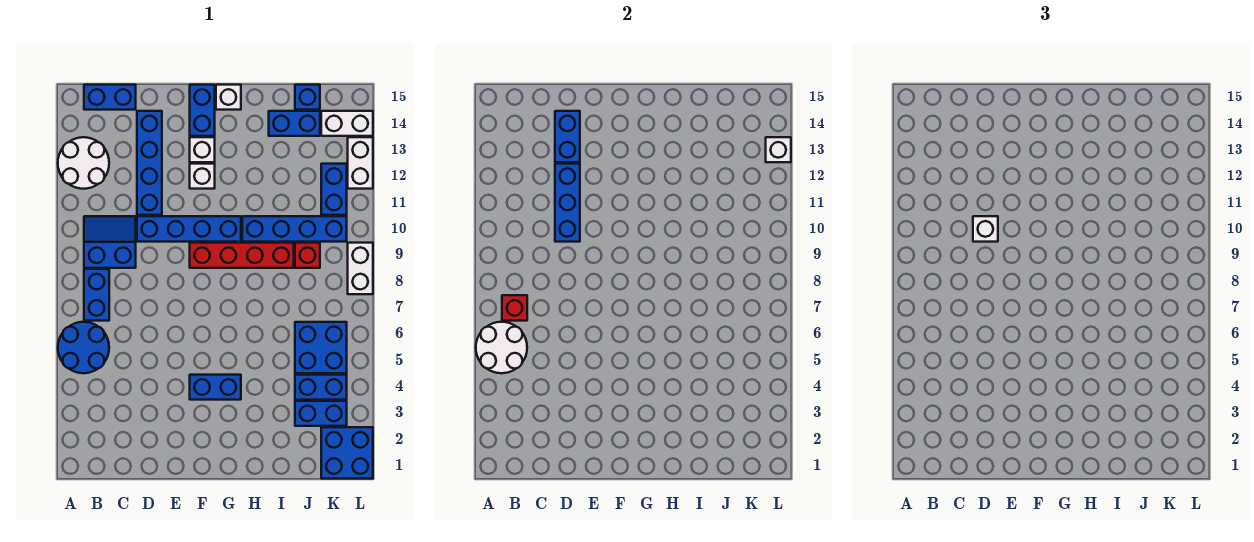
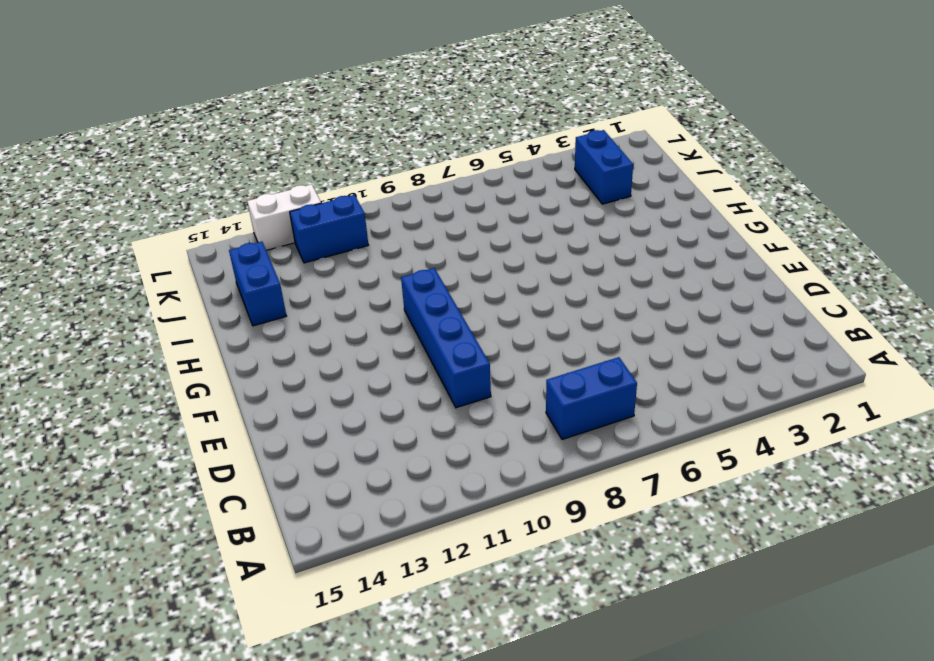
none -> blue round brick A5:B6 level 1
none -> white round brick A12:B13 level 1
none -> blue slope B9:C10 level 1 top 9
none -> blue brick B15:C15 level 1

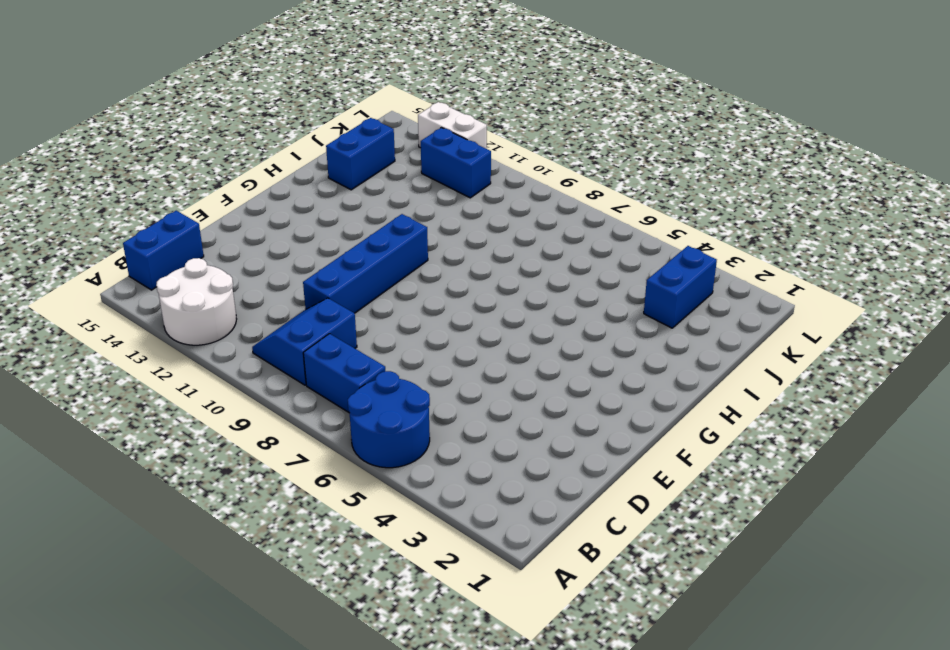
none -> blue brick D11:D14 level 1
none -> blue brick F4:G4 level 1
none -> red brick F9:I9 level 1
none -> white brick F12 level 1

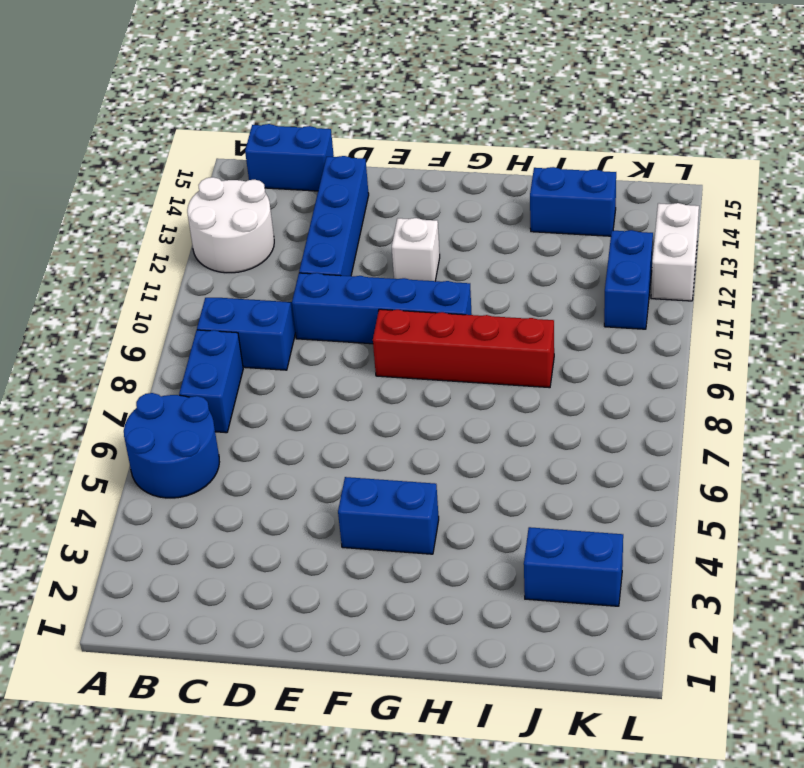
none -> white brick F13 level 1
none -> blue brick F14:F15 level 1
none -> white brick G15 level 1
none -> blue brick H10:K10 level 1

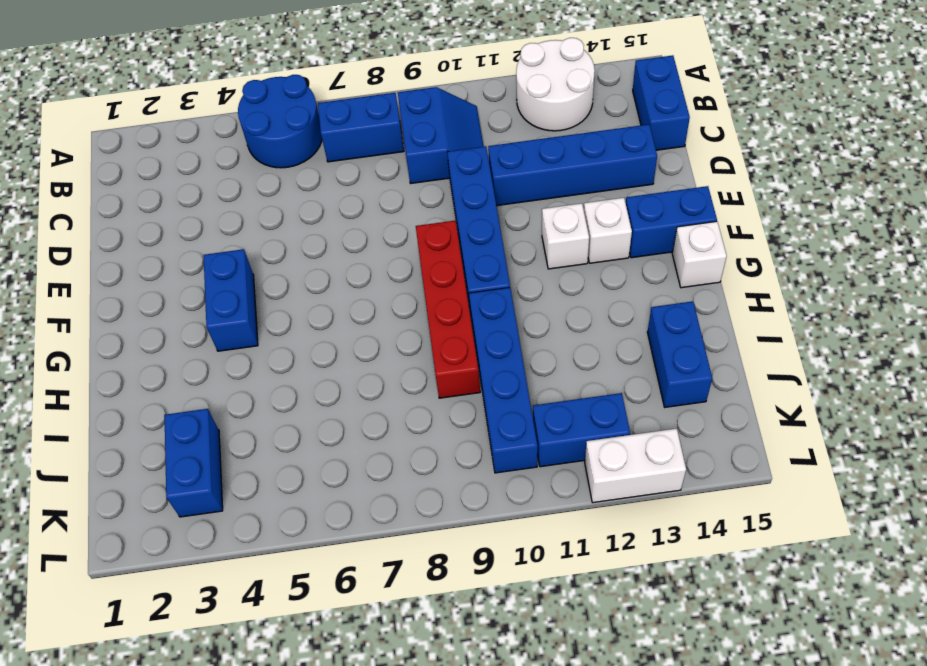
none -> blue brick J4:K4 level 1
none -> blue brick J5:K6 level 1
none -> red brick J9 level 1
none -> blue brick J15 level 1

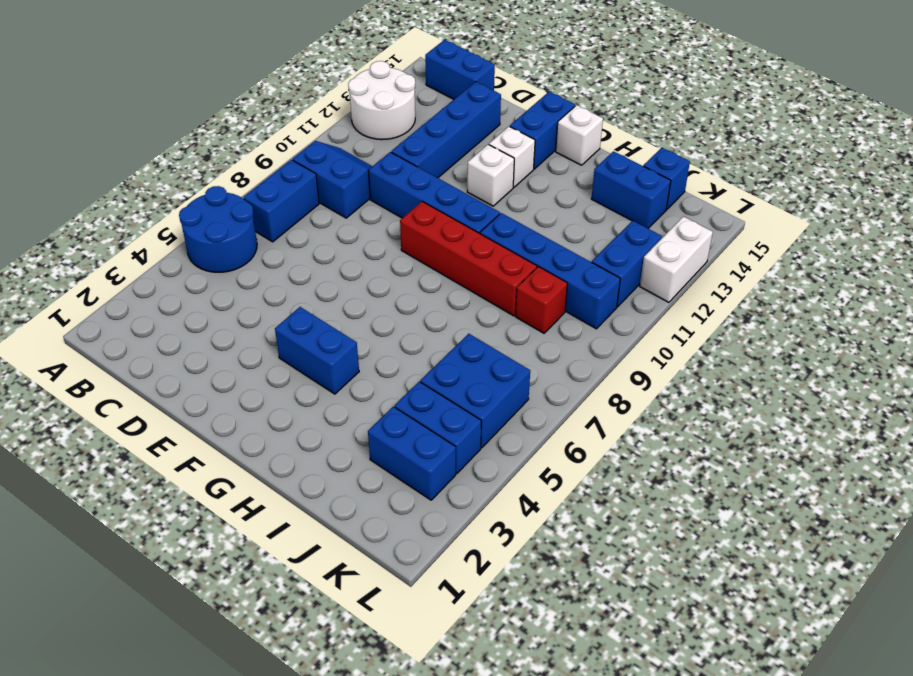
none -> blue brick K1:L2 level 1
none -> white brick K14:L14 level 1
none -> white brick L8:L9 level 1
none -> white round brick A5:B6 level 2

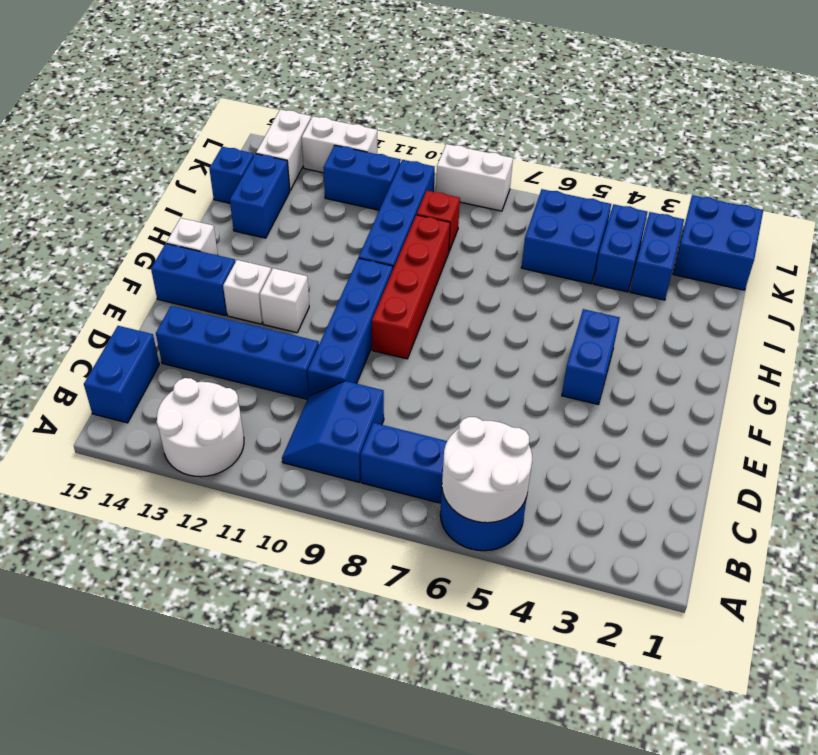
none -> red brick B7 level 2
none -> blue brick D10:D12 level 2
none -> blue brick D13:D14 level 2
none -> white brick L13 level 2

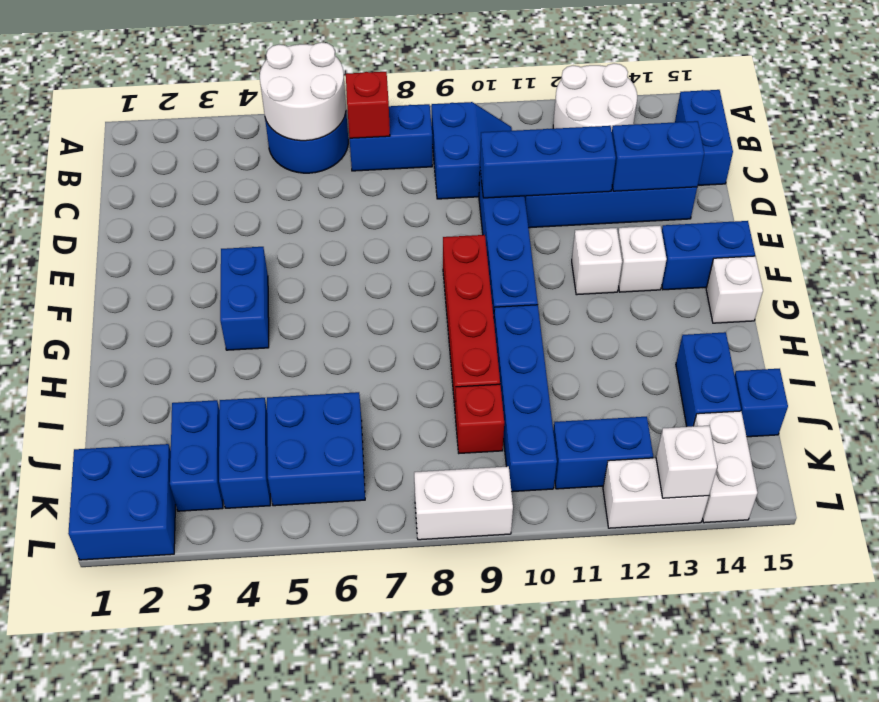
none -> white brick D10 level 3

